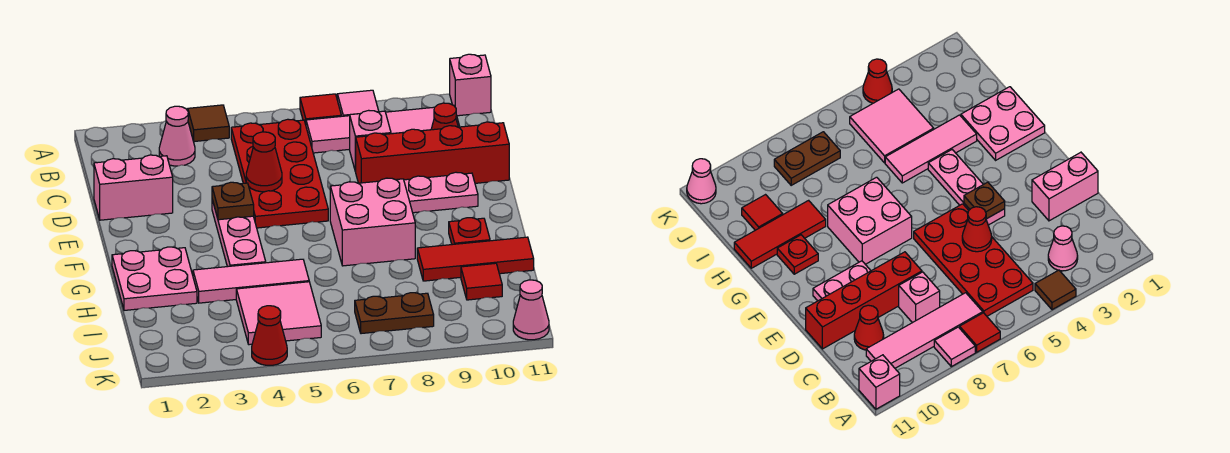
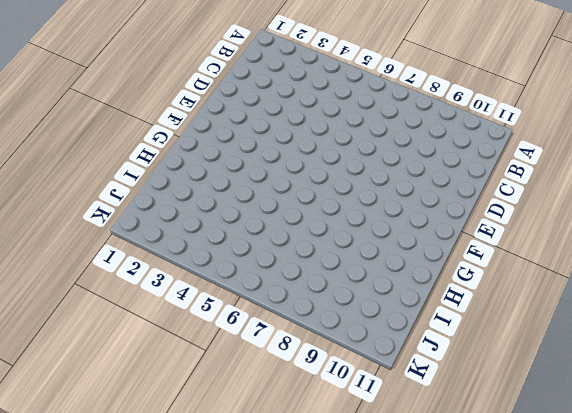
none -> brown tile A4 level 1
none -> red tile A7 level 1
none -> pink tile A8 level 1

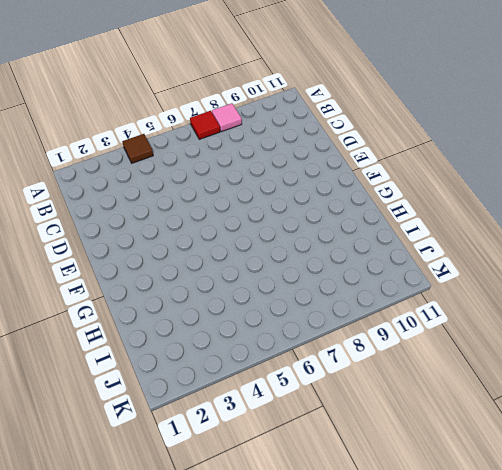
none -> pink brick A11 level 1
none -> pink cone B3 level 1
none -> red plate B5:E6 level 1

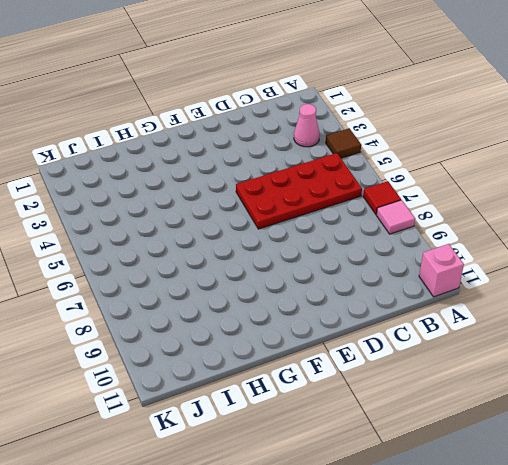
none -> pink tile B7:B10 level 1
none -> pink brick C8 level 1
none -> red cone C10 level 1

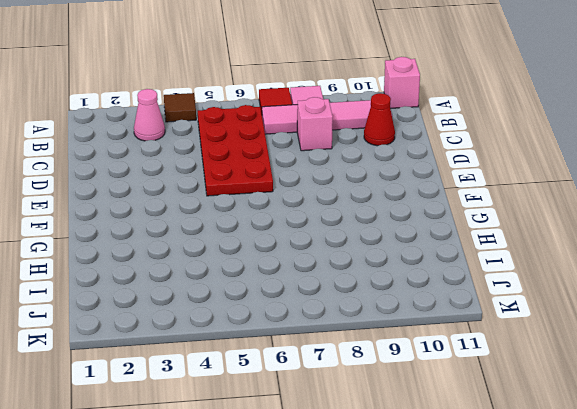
none -> pink brick D1:D2 level 1
none -> red brick D8:D11 level 1
none -> pink plate E4:G4 level 1

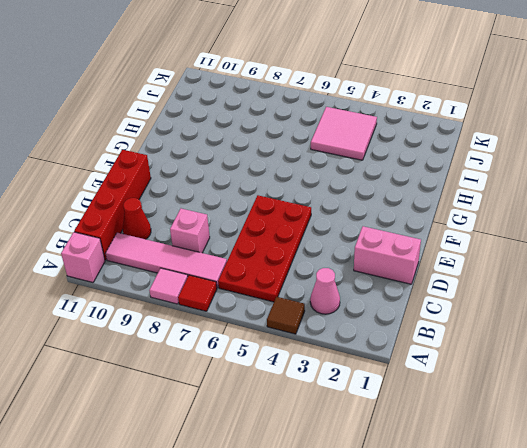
red brick B11:E11 level 1 -> red brick D8:D11 level 1
none -> pink plate E4:G4 level 1
none -> pink plate E9:E10 level 1
none -> pink brick F7:G8 level 1

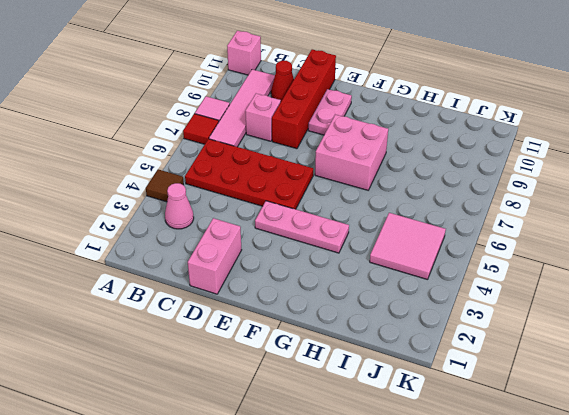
none -> pink plate G1:H2 level 1
none -> red plate G10 level 1
none -> pink tile H3:H5 level 1

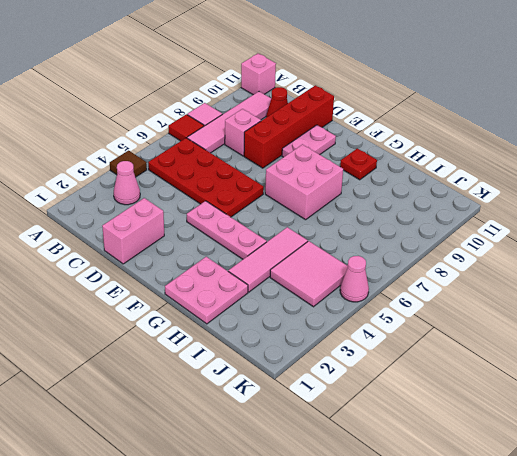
pink cone K5 level 1 -> pink cone K11 level 1
none -> red tile H9:H11 level 1
none -> red tile I10 level 1
none -> brown plate J7:J8 level 1

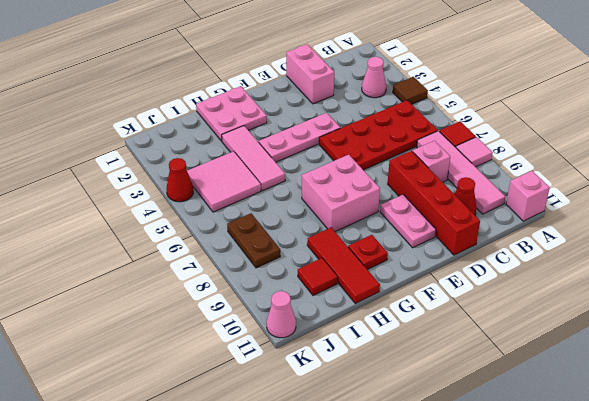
none -> red cone D5 level 2
none -> brown plate E4 level 2

